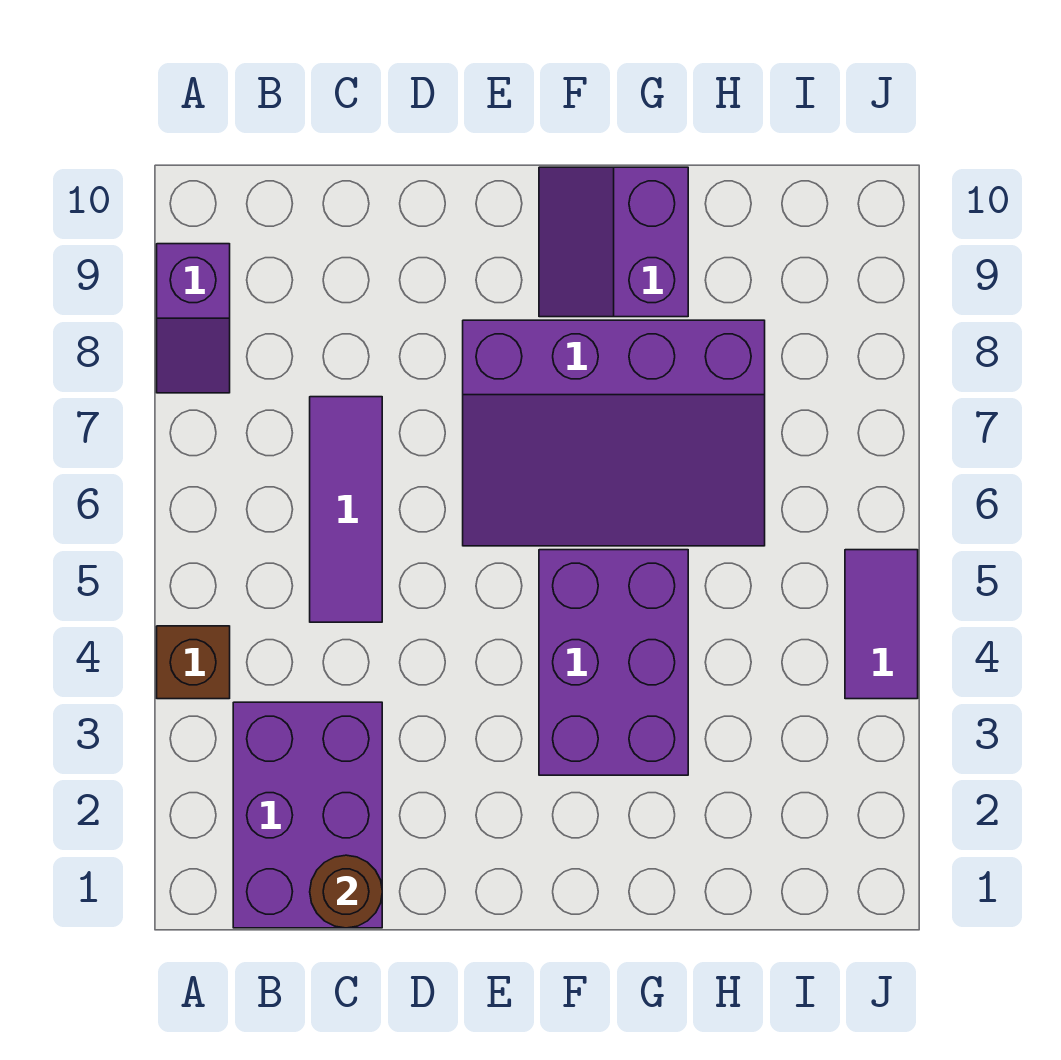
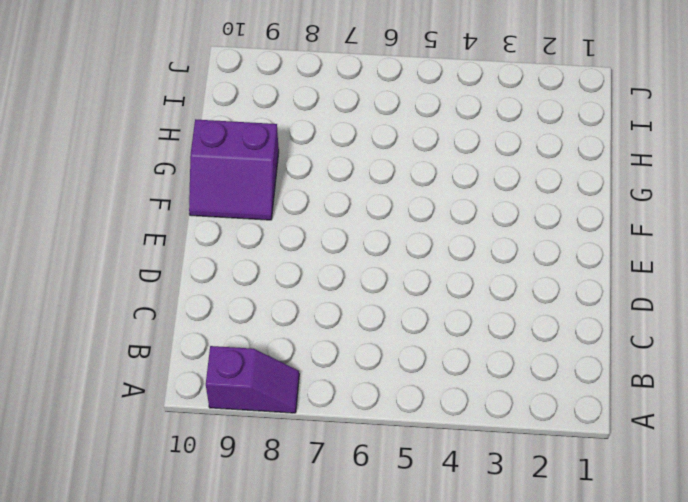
none -> brown brick A4 level 1
none -> purple brick B1:C3 level 1

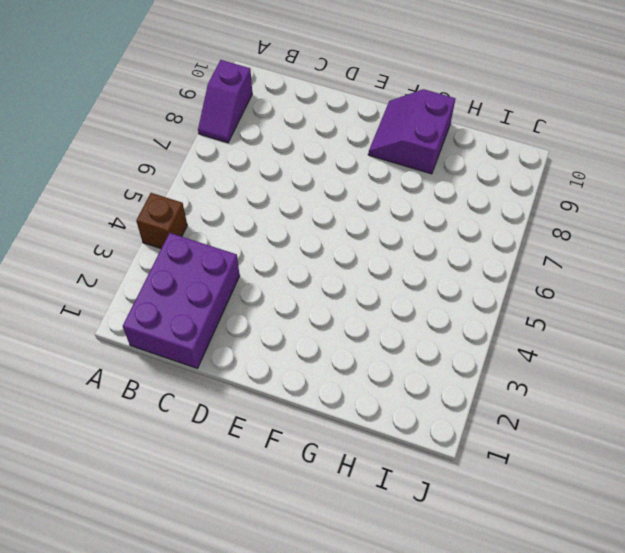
none -> purple tile C5:C7 level 1
none -> purple slope E6:H8 level 1 top 8

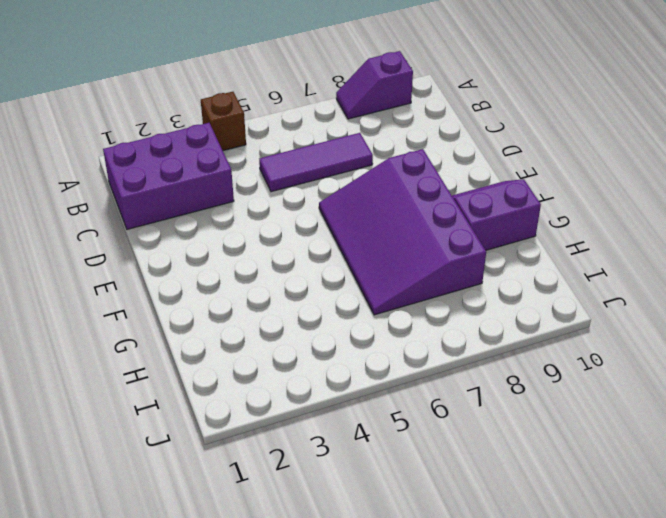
none -> purple brick F3:G5 level 1
none -> purple tile J4:J5 level 1

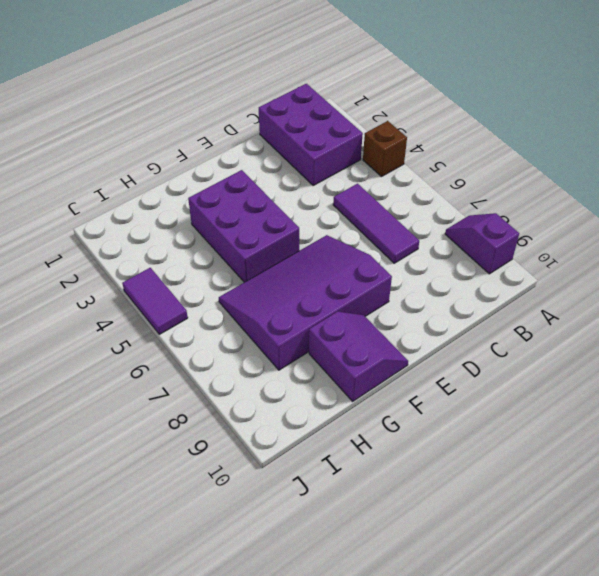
none -> brown round brick C1 level 2

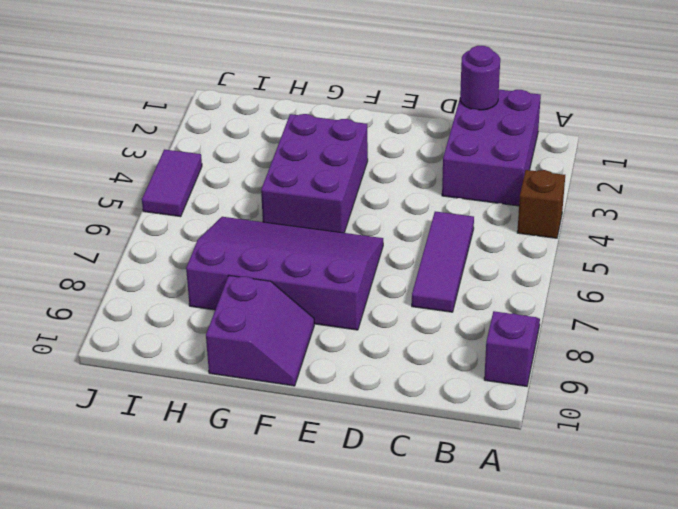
purple round brick C1 level 2 -> brown round brick C1 level 2

